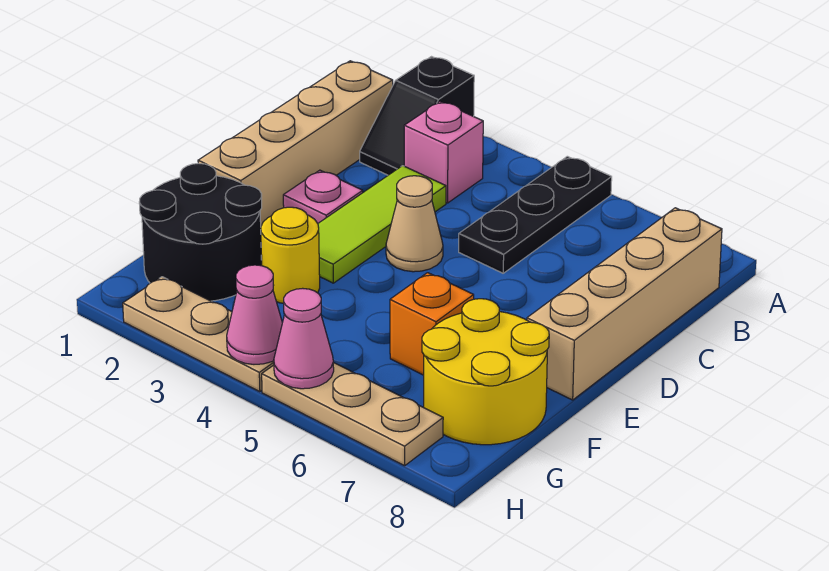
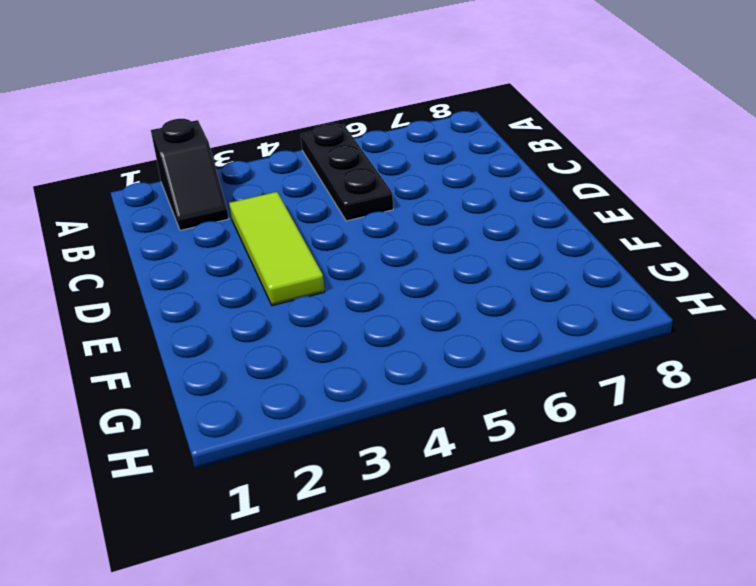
none -> tan brick B1:E1 level 1
none -> pink brick B3 level 1
none -> tan brick B8:E8 level 1

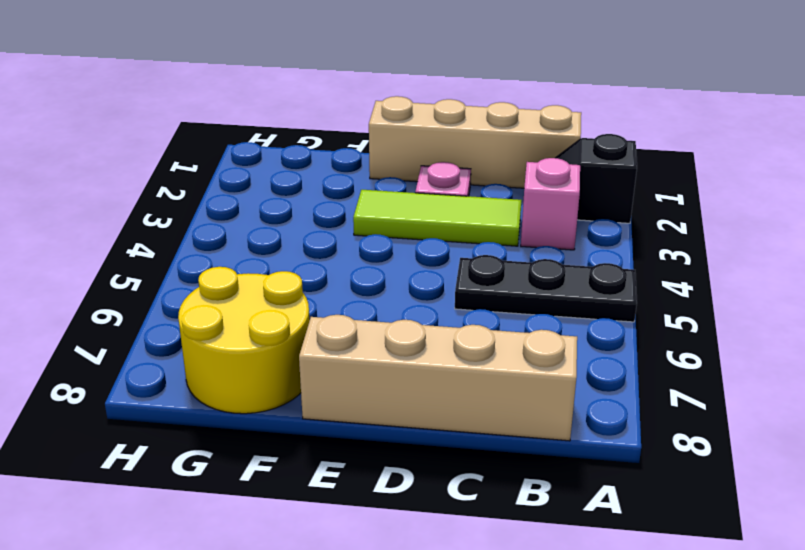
none -> tan cone D4 level 1
none -> black round brick F1:G2 level 1
none -> yellow round brick F3 level 1

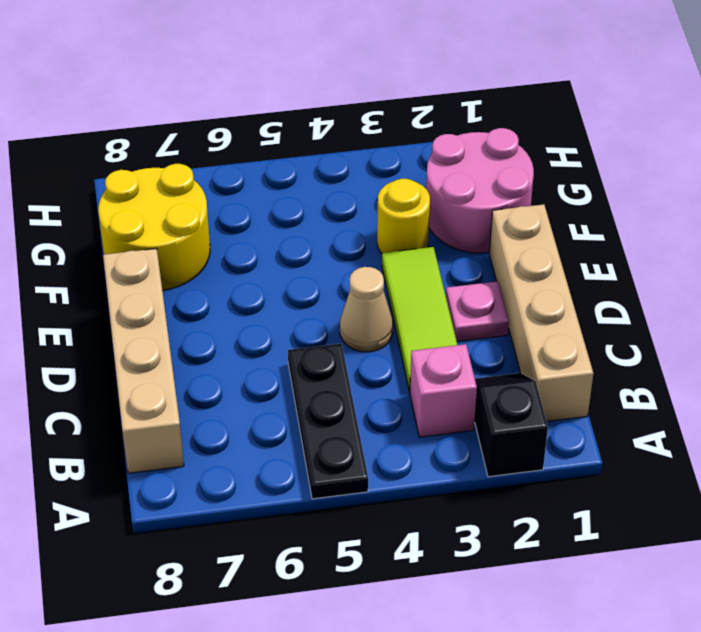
pink round brick F1:G2 level 1 -> black round brick F1:G2 level 1
none -> orange brick F6 level 1
none -> tan plate H2:H4 level 1
none -> tan plate H5:H7 level 1

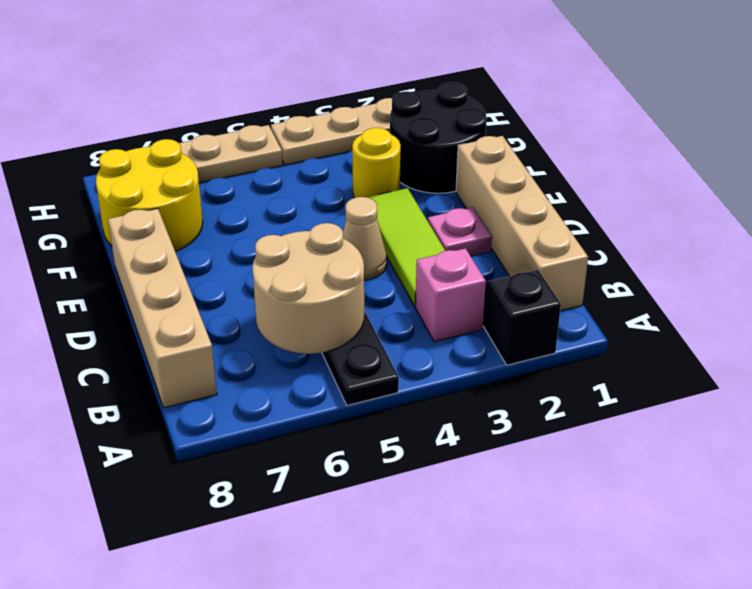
tan round brick B5:C6 level 2 -> none
none -> orange brick F6 level 1
none -> pink cone H4 level 2
none -> pink cone H5 level 2

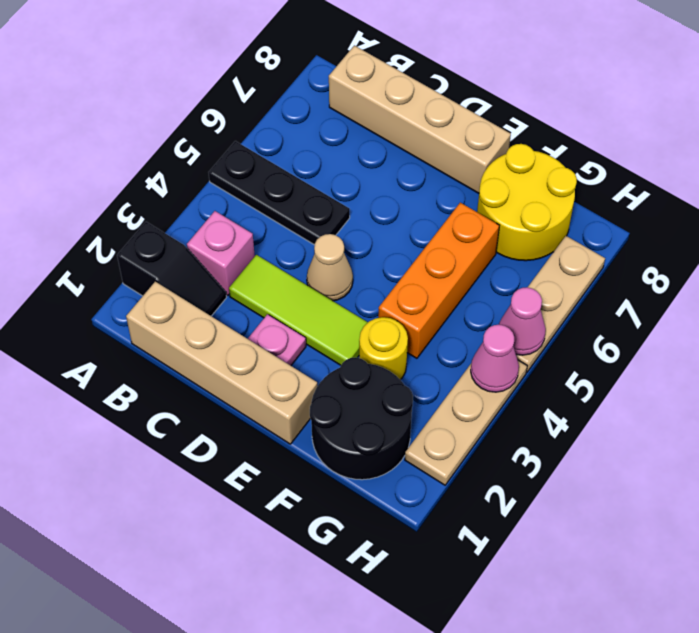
orange brick F4:F6 level 1 -> orange brick F6 level 1

